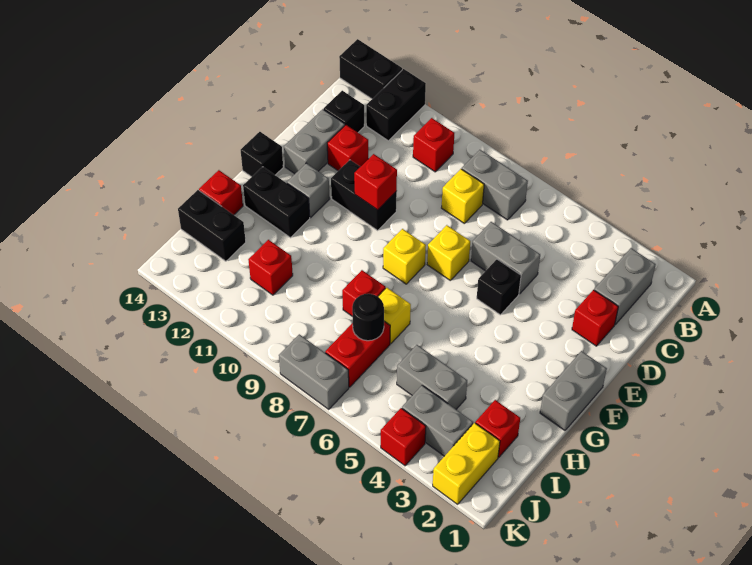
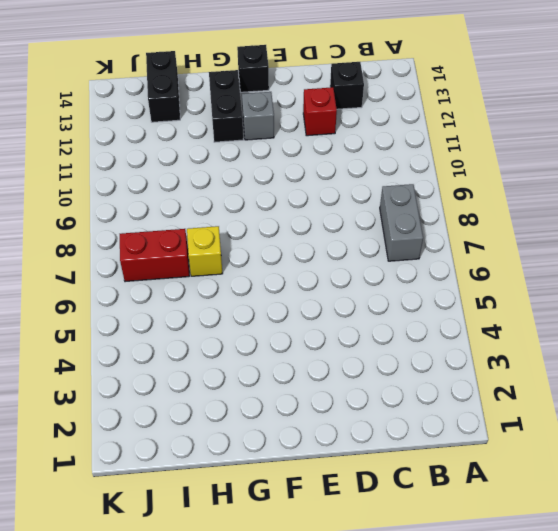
none -> black brick A12:B12 level 1
none -> black brick A13:A14 level 1
none -> grey brick B2:C2 level 1
none -> red brick B10 level 1

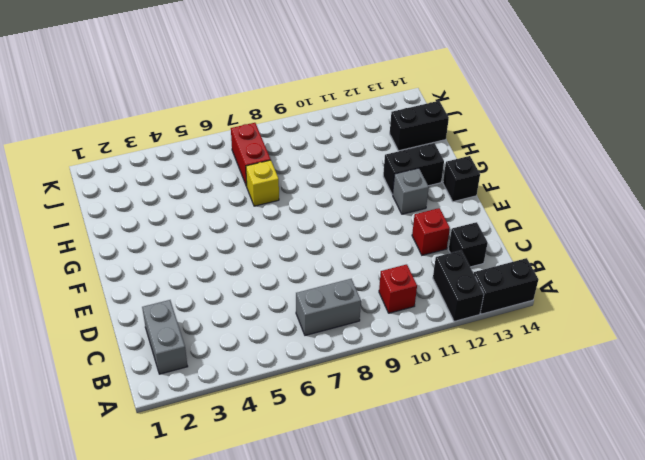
none -> yellow brick C8 level 1
none -> red brick D2 level 1
none -> grey brick D5:D6 level 1
none -> grey brick D13:E13 level 1

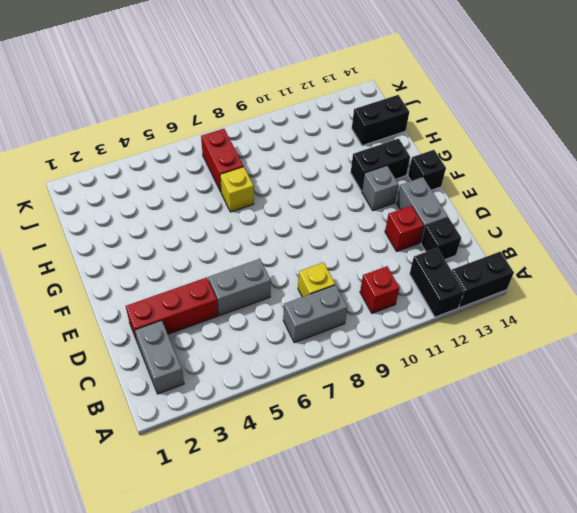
red brick D2:D4 level 1 -> red brick D2 level 1
none -> black brick E5 level 1
none -> yellow brick E7 level 1
none -> black brick E10:E11 level 1
none -> grey brick F1:G1 level 1

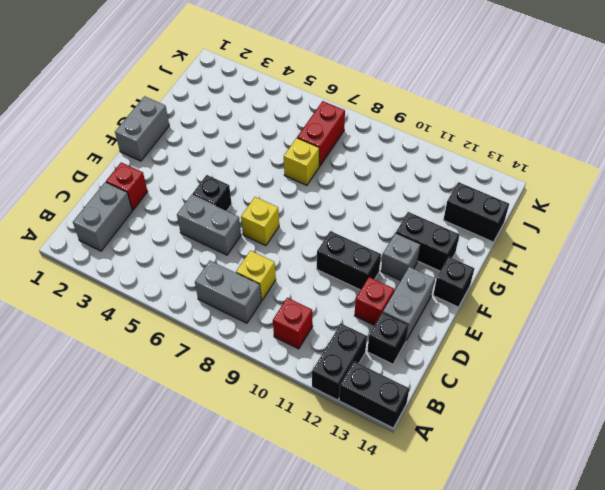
none -> yellow brick F8 level 1
none -> red brick H8 level 1
none -> red brick H14 level 1
none -> red brick I2 level 1

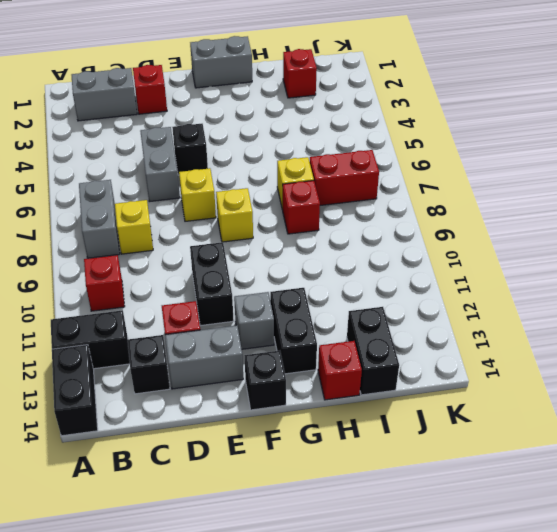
none -> grey brick I4:I5 level 1
none -> red brick I11 level 1
none -> yellow brick J2:K2 level 1
none -> grey brick J3:J4 level 1

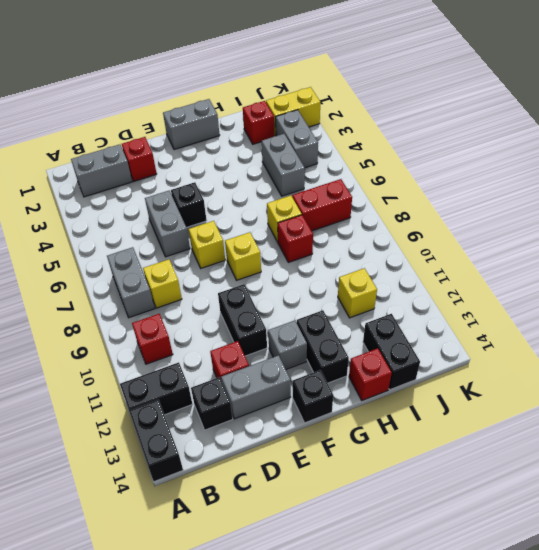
yellow brick I11 level 1 -> red brick I11 level 1
none -> red brick K4 level 1
none -> grey brick K7:K8 level 1
none -> red brick E10 level 2
none -> black round brick I7 level 2

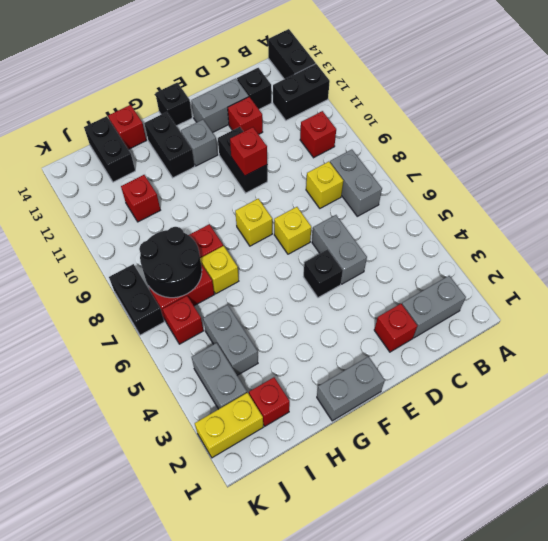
black round brick I7:J8 level 2 -> black round brick I7 level 2
red brick J6 level 1 -> red brick K4 level 1
black brick K7:K8 level 1 -> grey brick K7:K8 level 1

